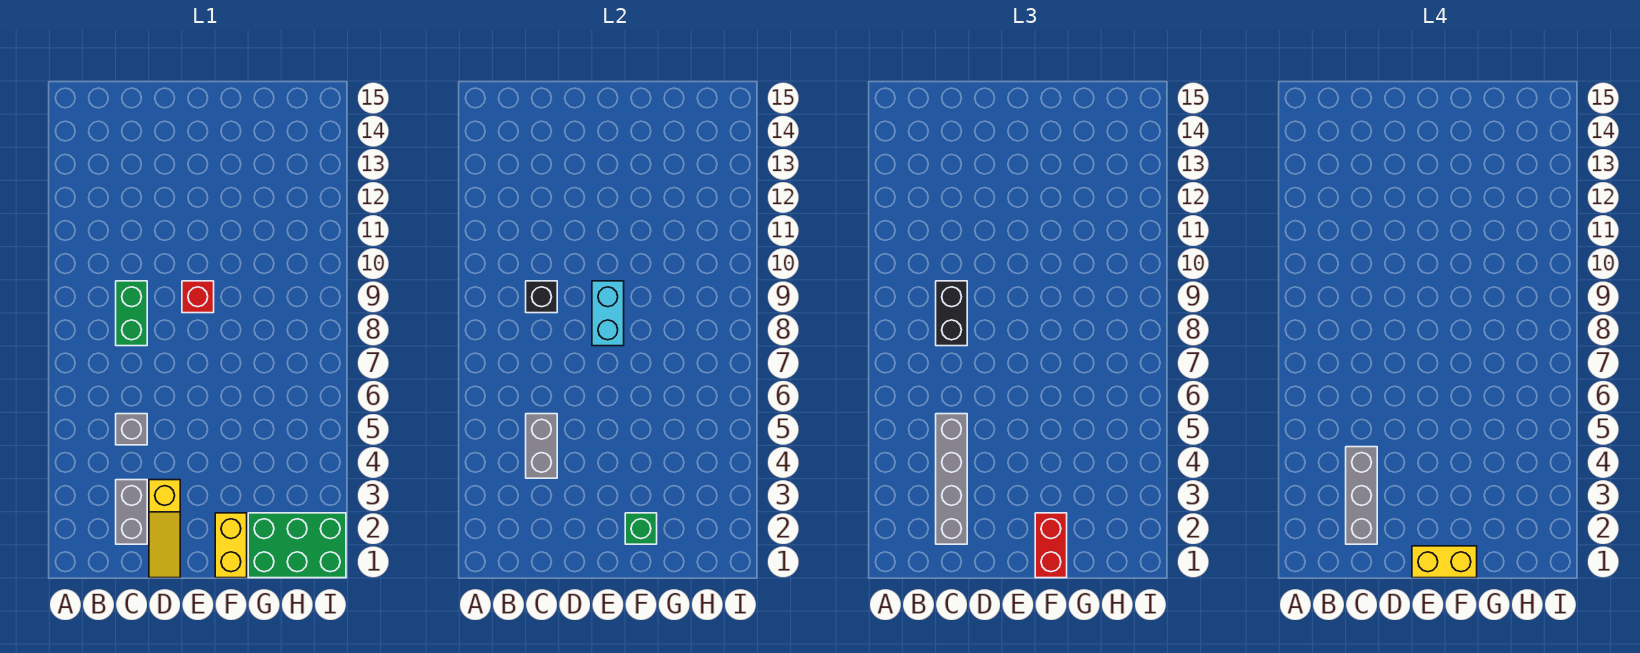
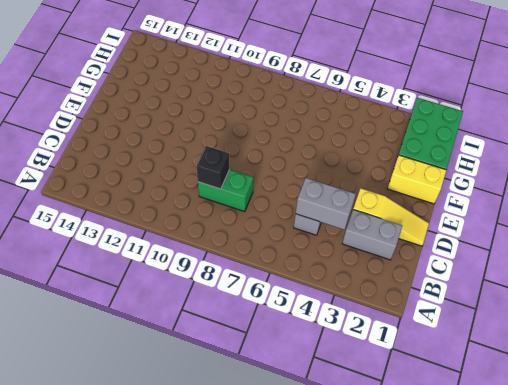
none -> red brick E9 level 1
none -> cyan brick E8:E9 level 2
none -> green brick F2 level 2

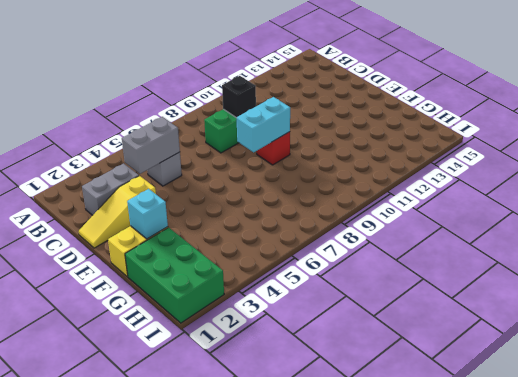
cyan brick F2 level 2 -> green brick F2 level 2
none -> grey brick C2:C5 level 3
none -> black brick C8:C9 level 3
none -> red brick F1:F2 level 3

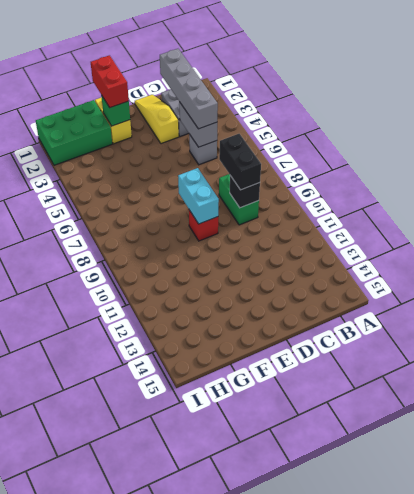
none -> grey brick C2:C4 level 4
none -> yellow brick E1:F1 level 4

